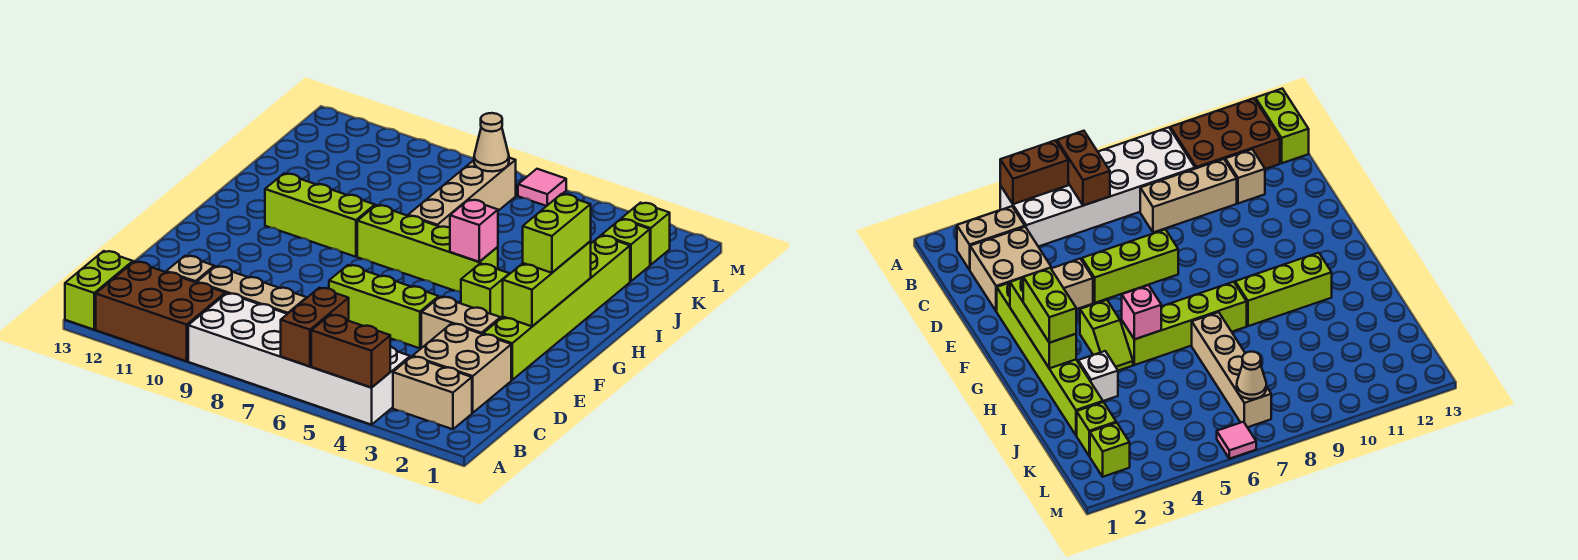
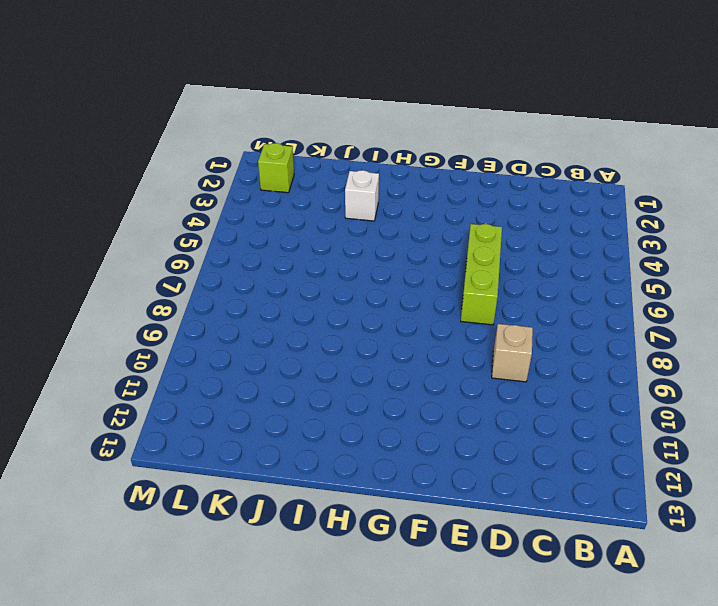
tan brick D9 level 1 -> tan brick C11 level 1
none -> white brick A4:B9 level 1
none -> brown brick A10:B12 level 1
none -> lime brick A13:B13 level 1

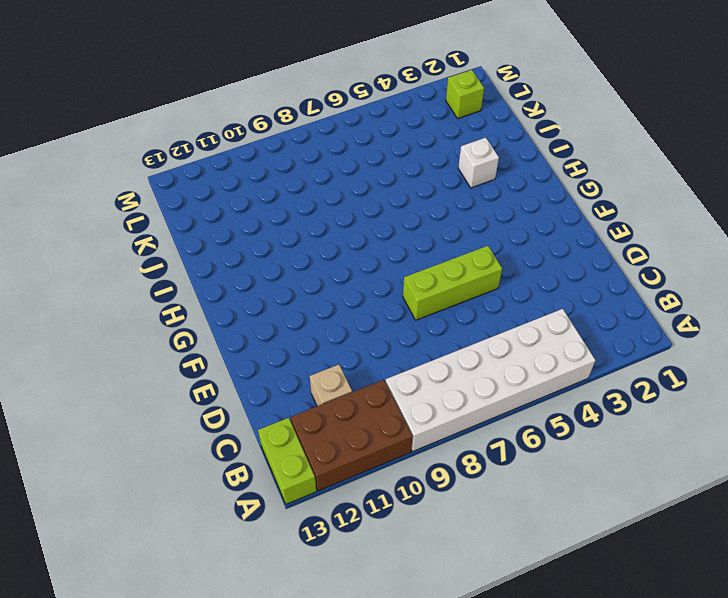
none -> tan brick B2:B3 level 1
none -> tan brick C2:D3 level 1
none -> tan brick C8:C10 level 1

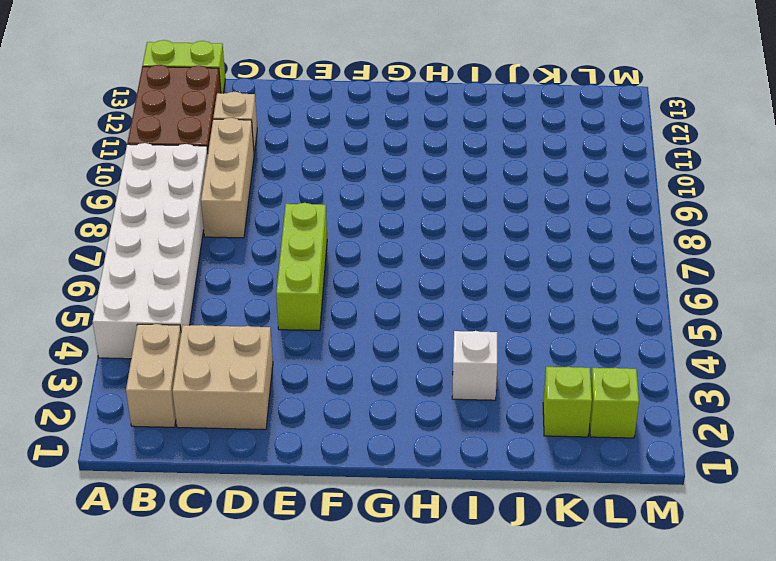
none -> lime brick E2:J2 level 1
none -> tan brick E3:E4 level 1
none -> lime slope G4:H4 level 1 top G

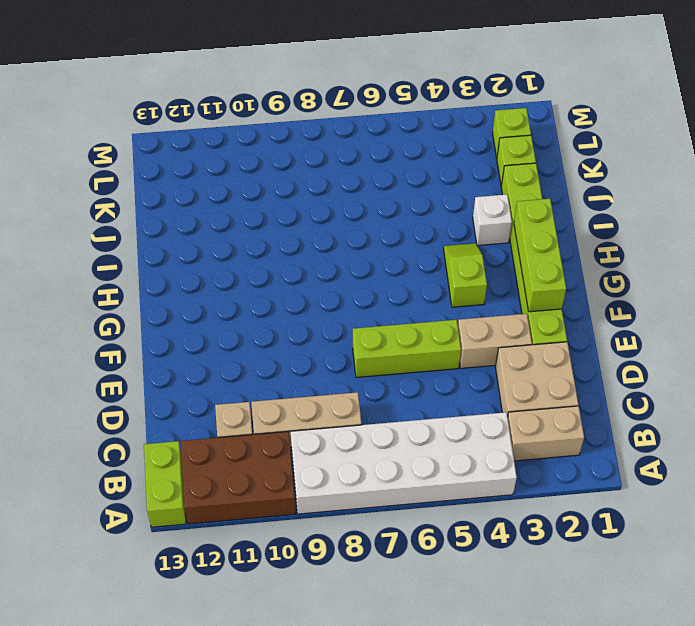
none -> lime brick H5:H8 level 1
none -> lime brick H9:H11 level 1
none -> tan brick I7:L7 level 1

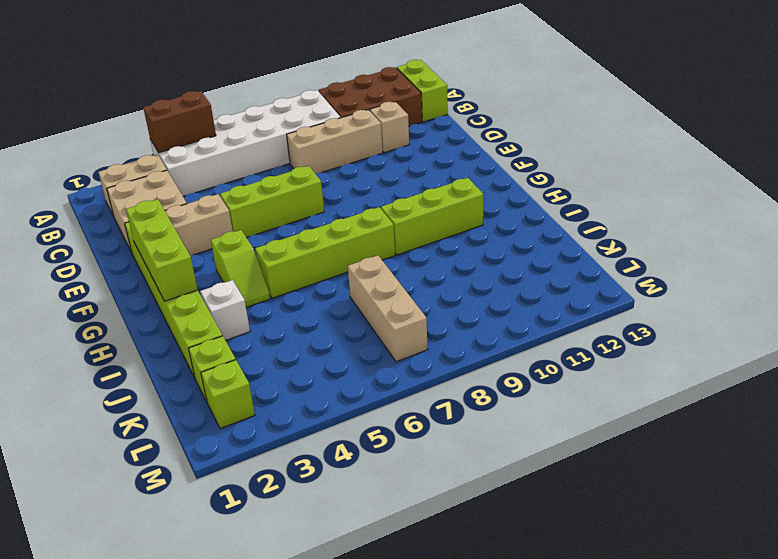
tan brick J7:L7 level 1 -> tan brick I7:L7 level 1
none -> pink tile M6 level 1
none -> brown brick A6:B6 level 2
none -> pink brick H5 level 2

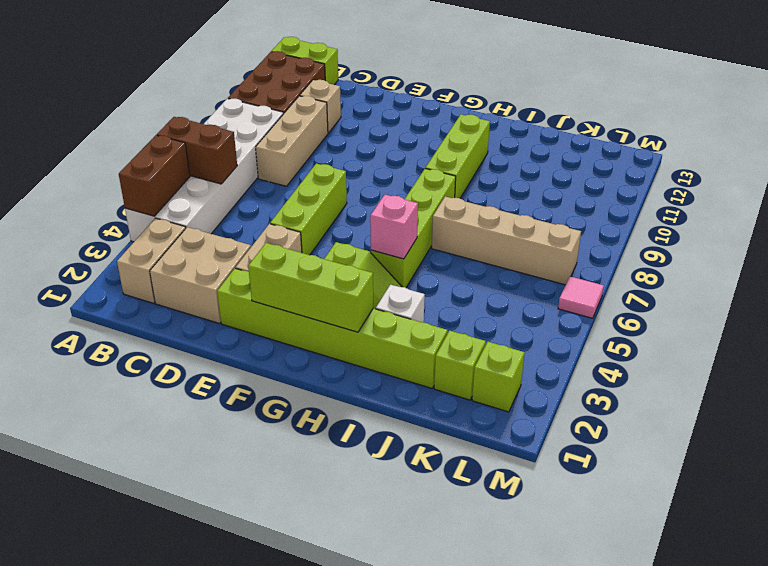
none -> tan cone L7 level 2
none -> lime brick G2:H2 level 3

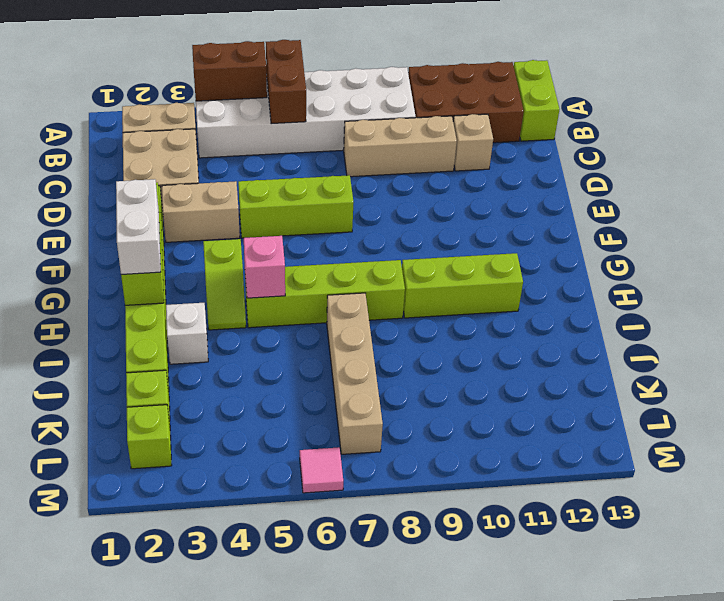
white brick G2:H2 level 3 -> lime brick G2:H2 level 3
none -> tan cone L7 level 2

